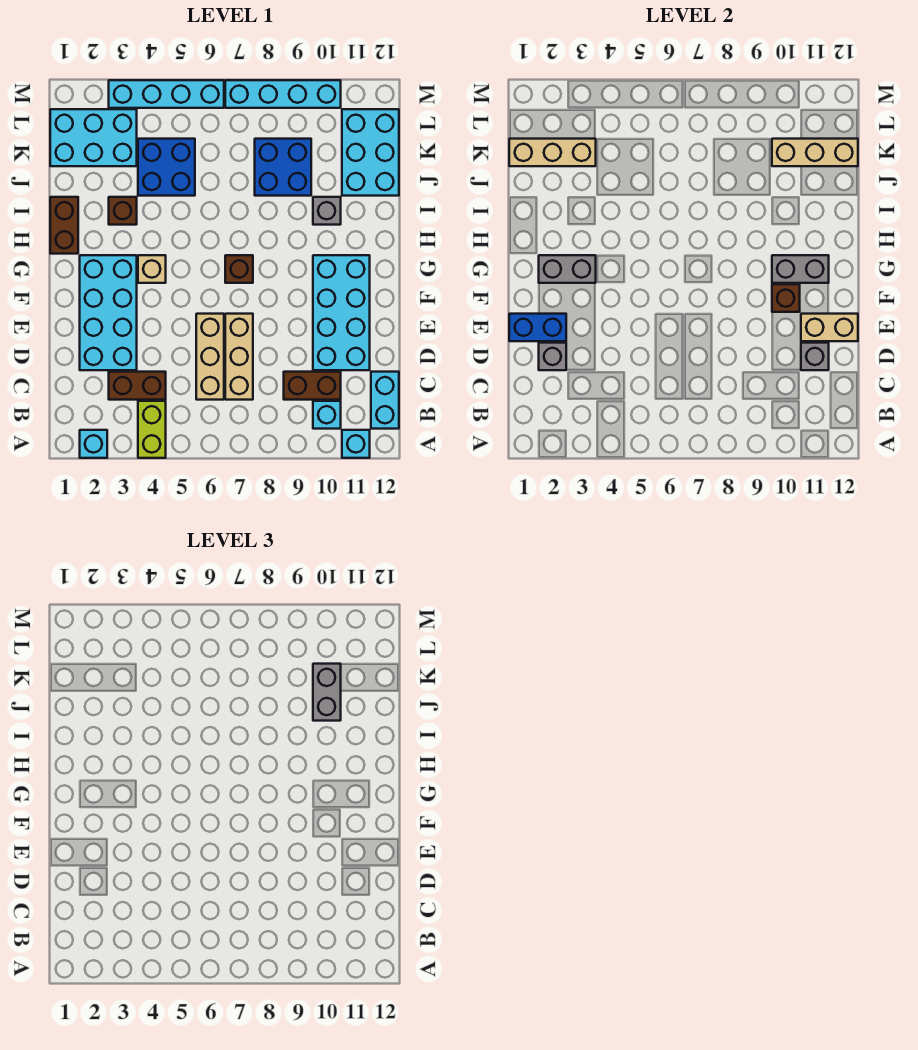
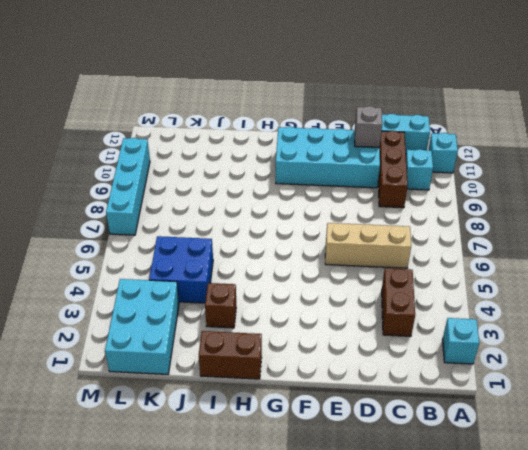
brown brick C9:C11 level 1 -> brown brick C9:C10 level 1
none -> lime brick A4:B4 level 1
none -> tan brick C7:E7 level 1
none -> cyan brick D2:G3 level 1
none -> tan brick G4 level 1

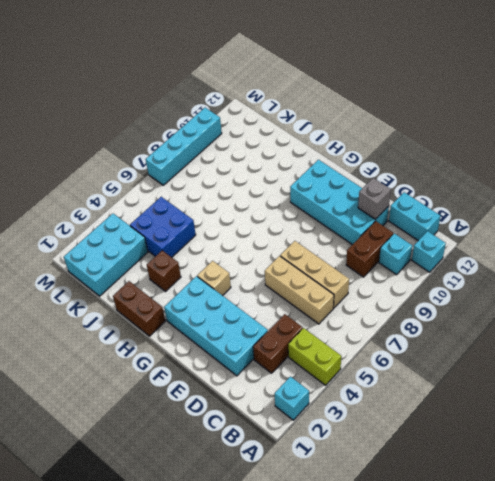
none -> brown brick G7 level 1
none -> grey brick I10 level 1
none -> blue brick J8:K9 level 1
none -> cyan brick J11:L12 level 1

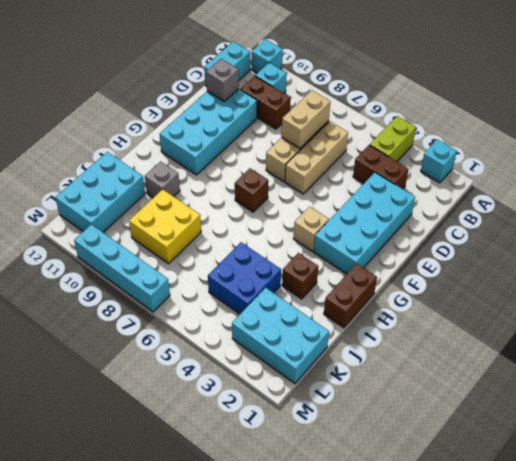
tan brick C7:D7 level 2 -> tan brick E11:E12 level 2
yellow brick J8:K9 level 1 -> blue brick J8:K9 level 1
none -> cyan brick M3:M6 level 1
none -> grey brick D2 level 2
none -> blue brick E1:E2 level 2
none -> brown brick F10 level 2

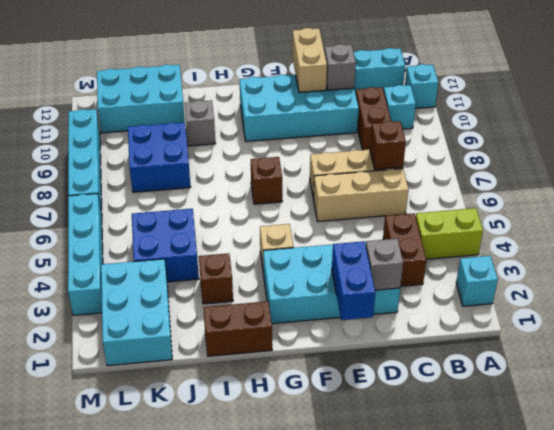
brown brick C7 level 2 -> brown brick F10 level 2
none -> grey brick G2:G3 level 2
none -> grey brick G10:G11 level 2
none -> tan brick K1:K3 level 2
none -> tan brick K10:K12 level 2

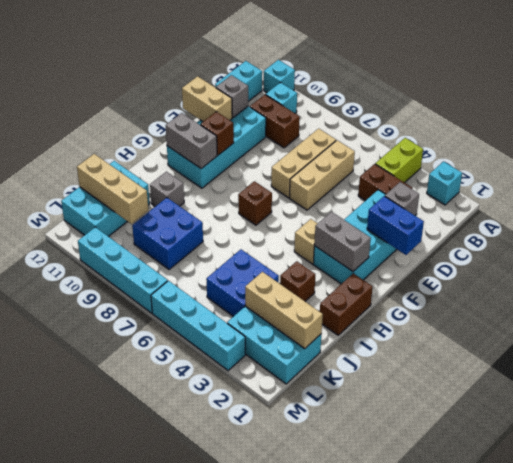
none -> grey brick J10:K10 level 3

